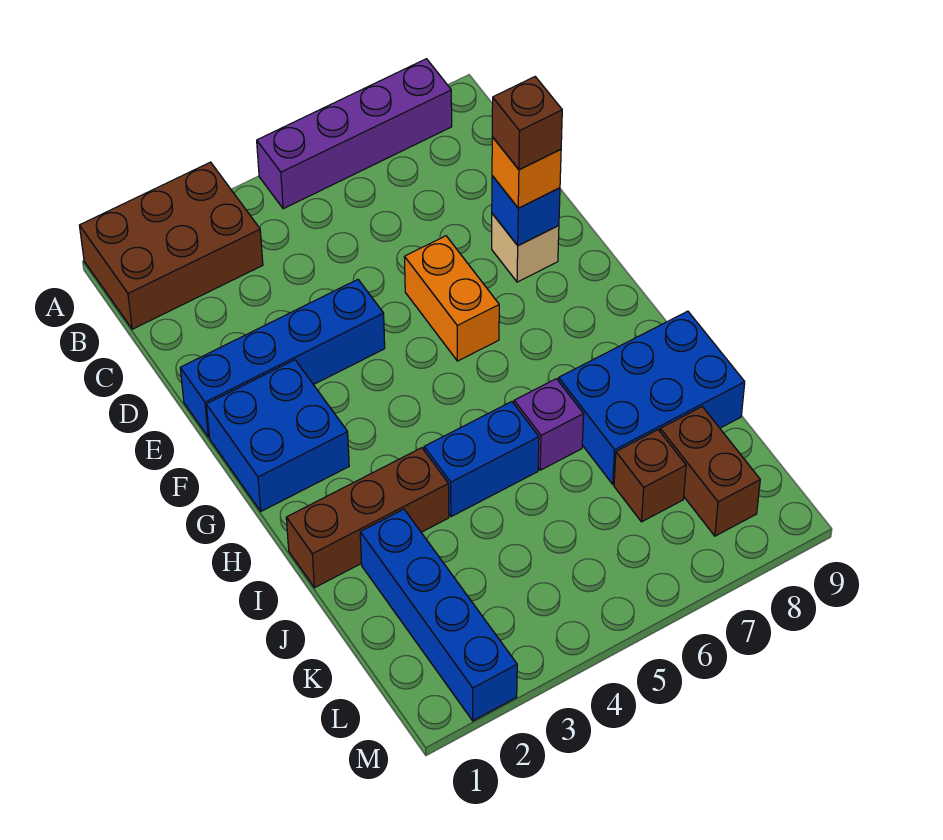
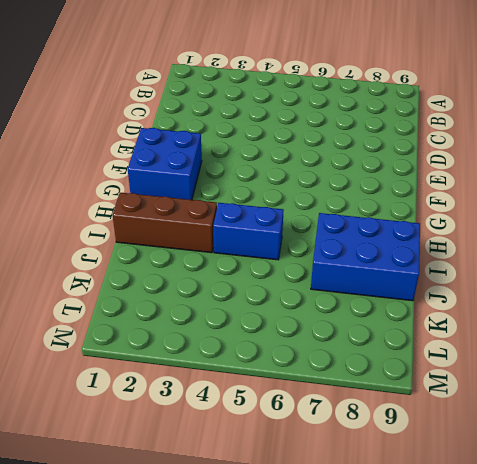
none -> brown brick A1:B3 level 1
none -> purple brick A5:A8 level 1
none -> blue brick E1:E4 level 1

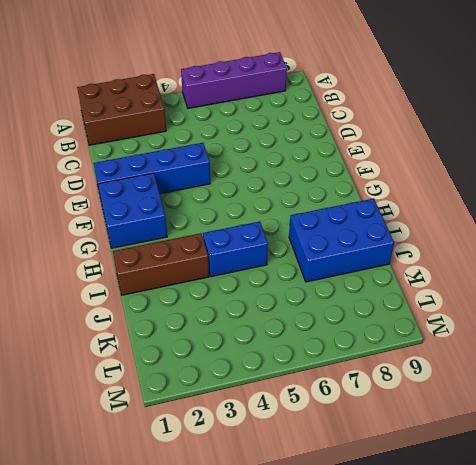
none -> orange brick E6:F6 level 1
none -> tan brick E8 level 1
none -> purple brick I6 level 1

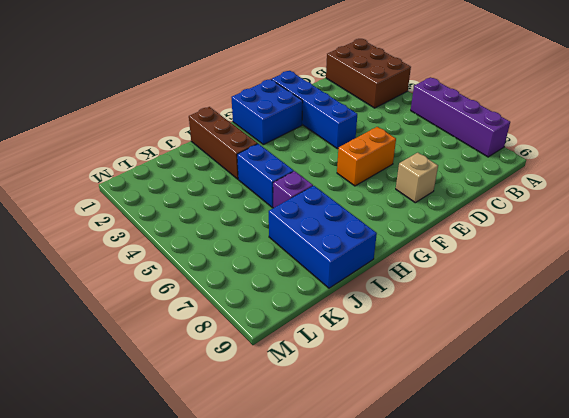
none -> blue brick J2:M2 level 1
none -> brown brick K7 level 1
none -> brown brick K8:L8 level 1

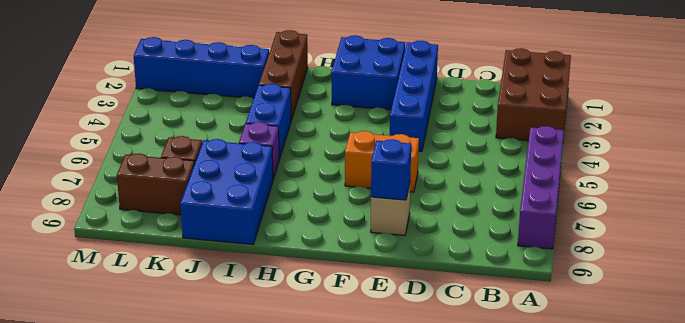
none -> orange brick E8 level 3
none -> brown brick E8 level 4

